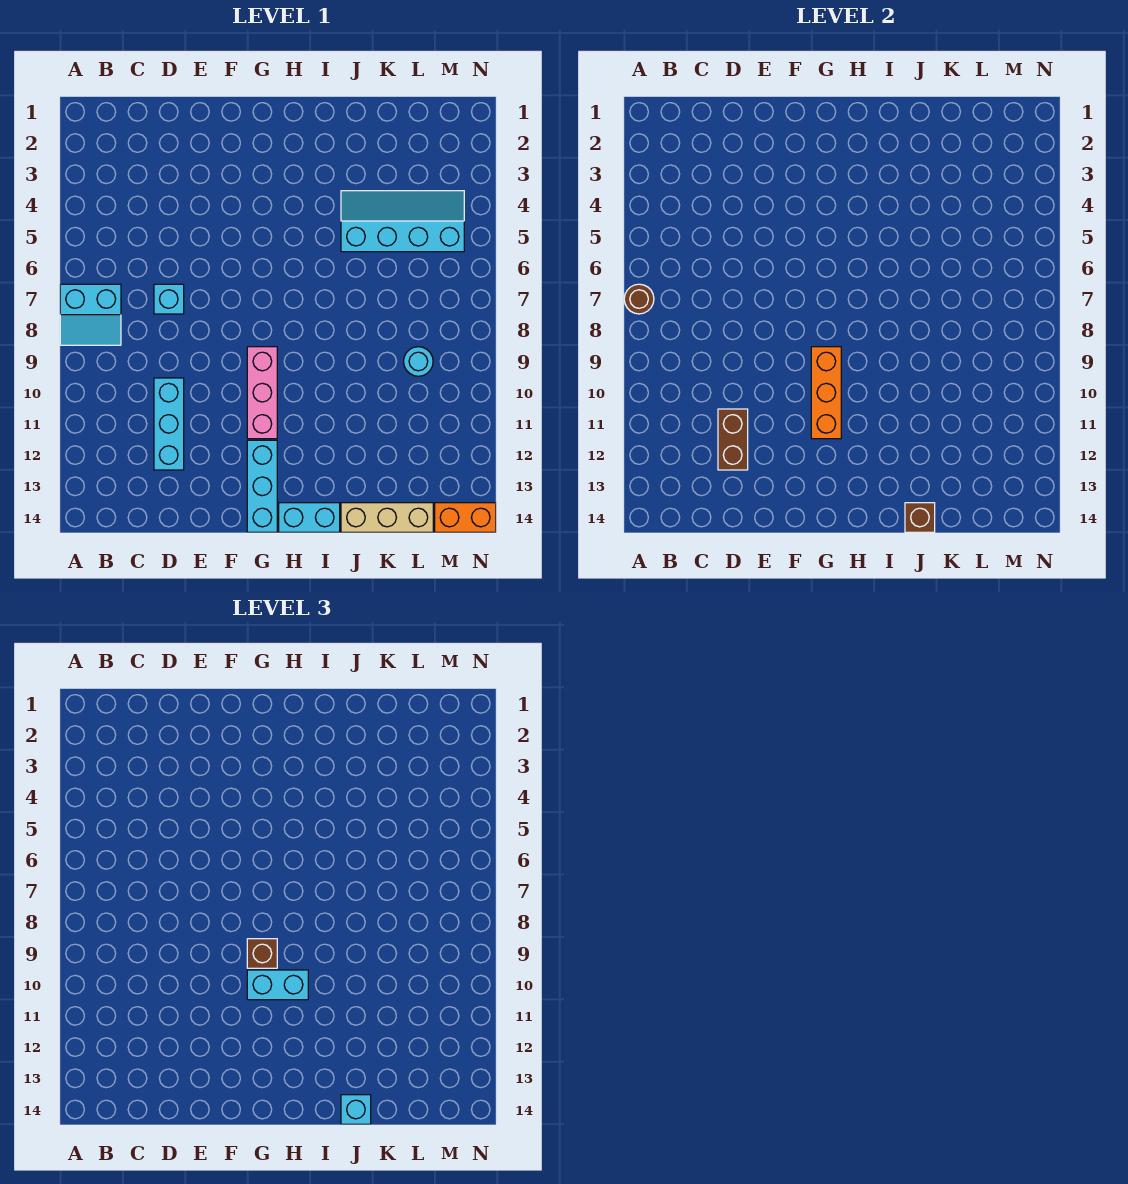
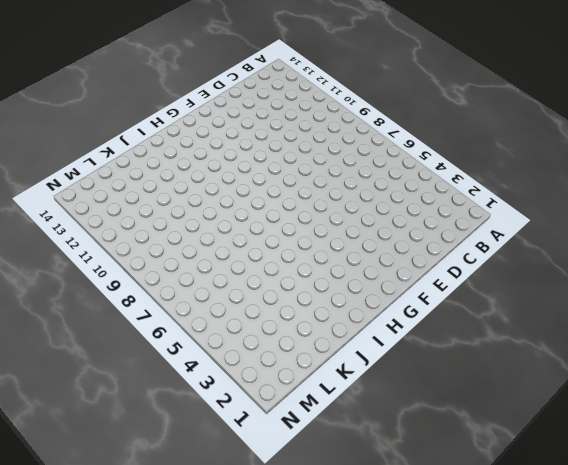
none -> cyan slope A7:B8 level 1 top 7
none -> cyan brick D7 level 1
none -> cyan brick D10:D12 level 1

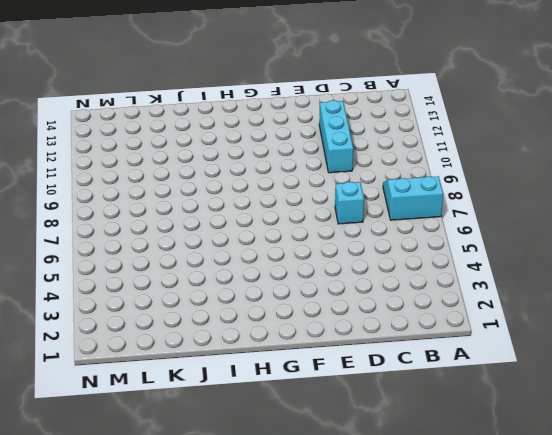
none -> pink brick G9:G11 level 1
none -> cyan brick G12:G14 level 1
none -> cyan brick H14:I14 level 1

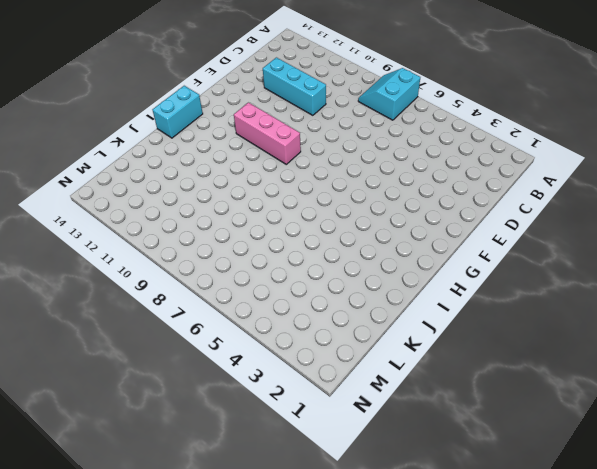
none -> cyan brick D7 level 1
none -> cyan brick G12:G14 level 1
none -> cyan slope J4:M5 level 1 top 5

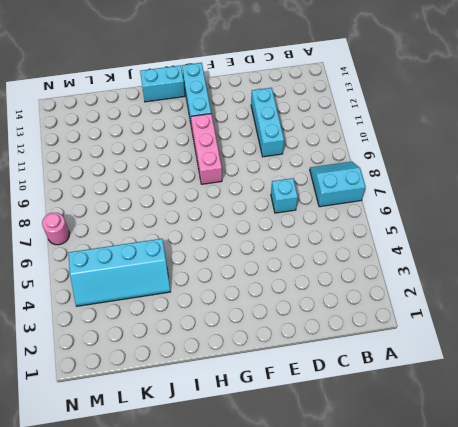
pink round brick N7 level 1 -> none
none -> tan brick J14:L14 level 1
none -> cyan round brick L9 level 1
none -> orange brick M14:N14 level 1

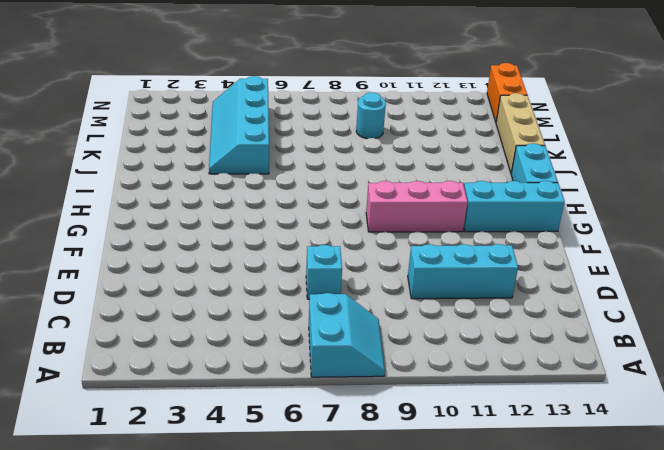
none -> brown round brick A7 level 2
none -> brown brick D11:D12 level 2
none -> orange brick G9:G11 level 2

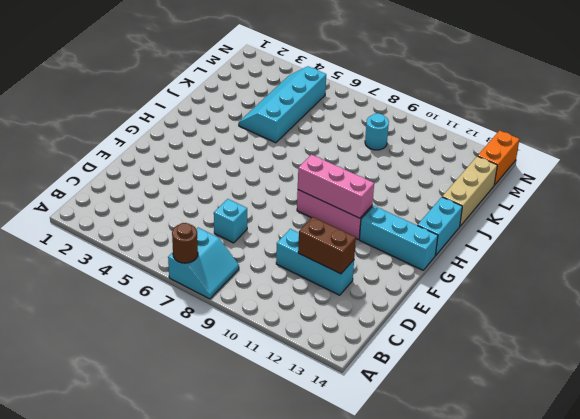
pink brick G9:G11 level 2 -> orange brick G9:G11 level 2
none -> brown brick J14 level 2
none -> brown brick G9 level 3
none -> cyan brick G10:H10 level 3

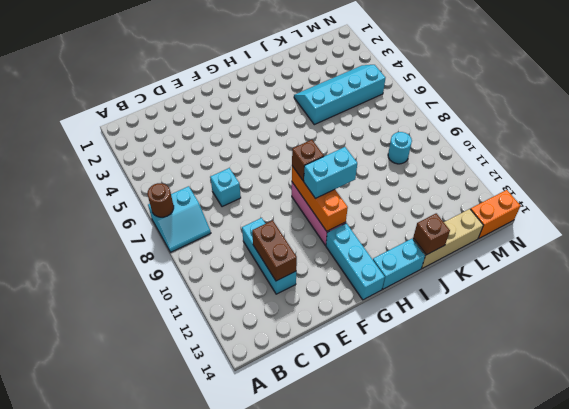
none -> cyan brick J14 level 3

